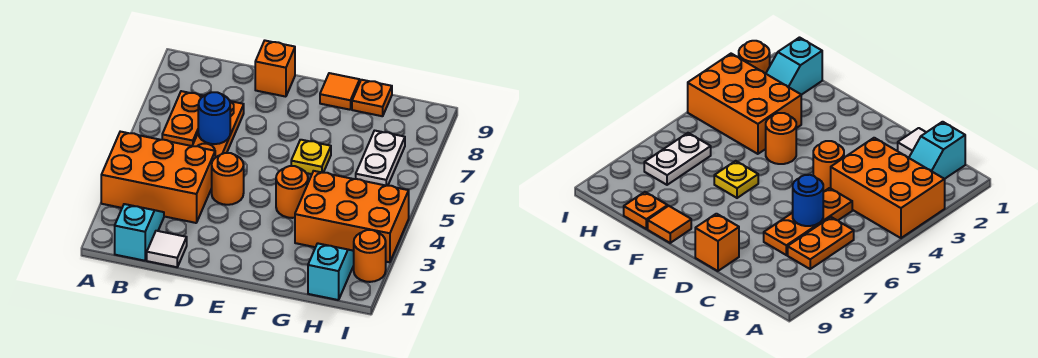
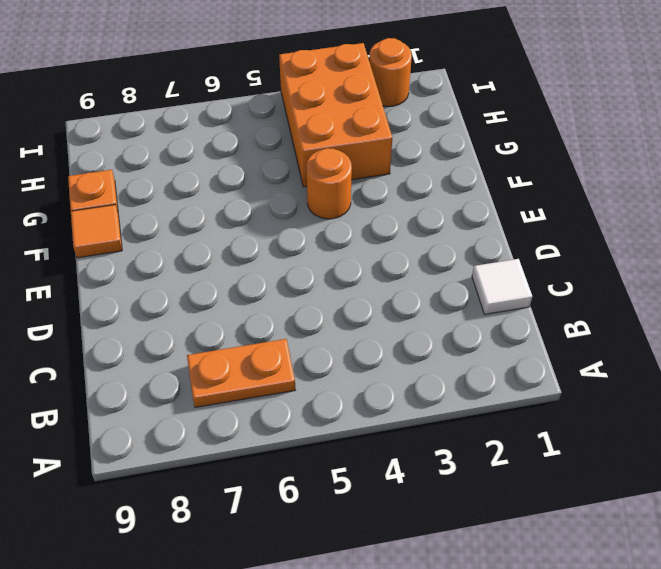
none -> orange brick A3:C4 level 1
none -> cyan slope B1:B2 level 1 top 1
none -> orange plate C5:C7 level 1

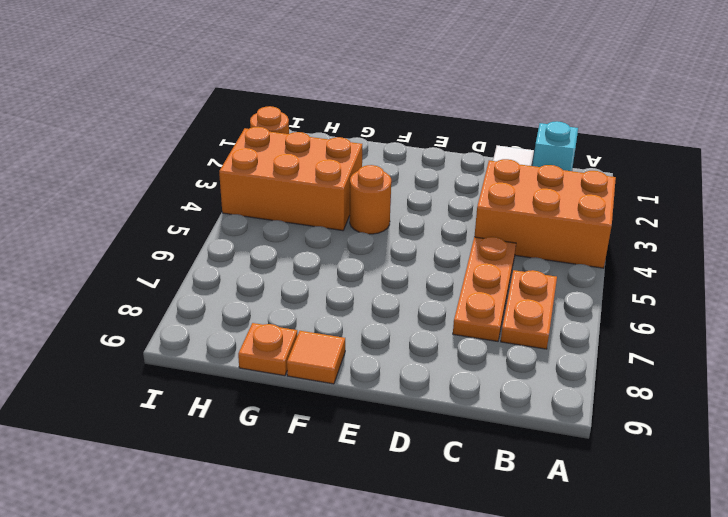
none -> orange round brick D4 level 1
none -> orange brick D9 level 1
none -> yellow plate F6 level 1

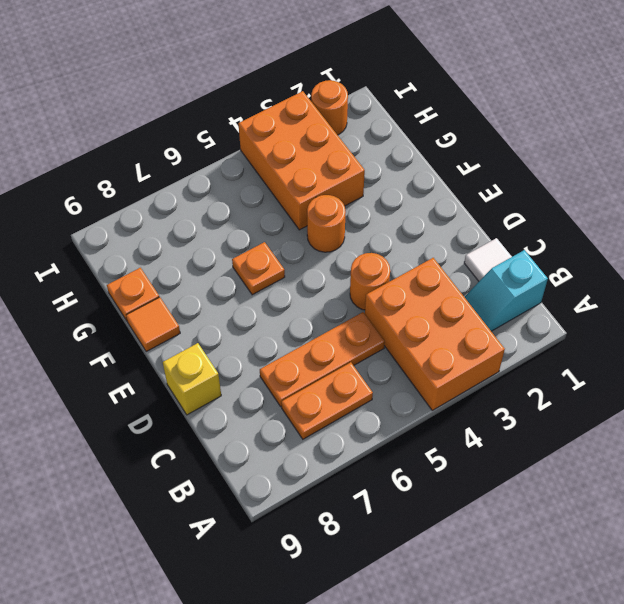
yellow brick D9 level 1 -> orange brick D9 level 1
orange plate F6 level 1 -> yellow plate F6 level 1
none -> cyan slope H1:H2 level 1 top 1
none -> white plate H6:H7 level 1
none -> blue round brick C6 level 2

